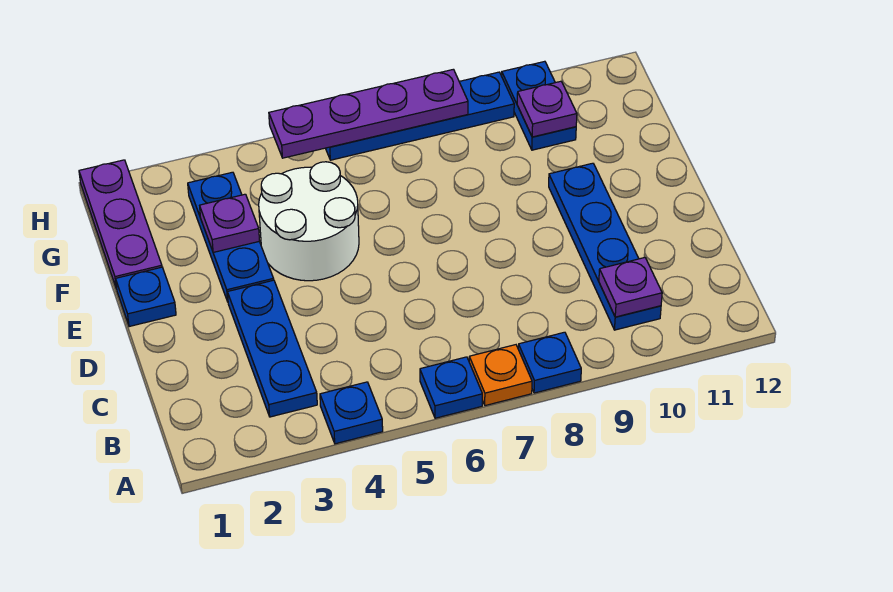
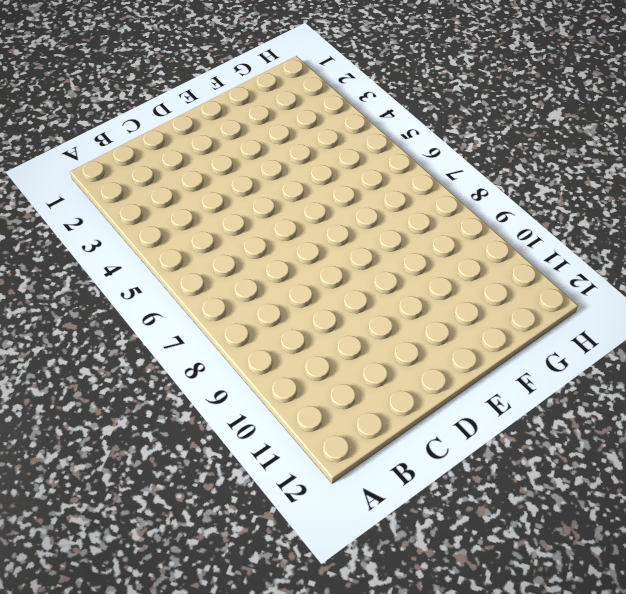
none -> blue plate A4 level 1
none -> blue plate A6 level 1
none -> orange plate A7 level 1

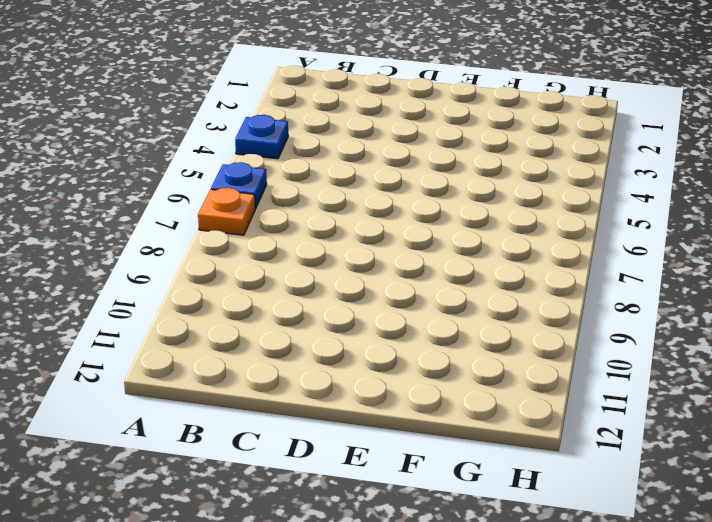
none -> blue plate A8 level 1
none -> blue plate B3:D3 level 1
none -> blue plate B10:E10 level 1

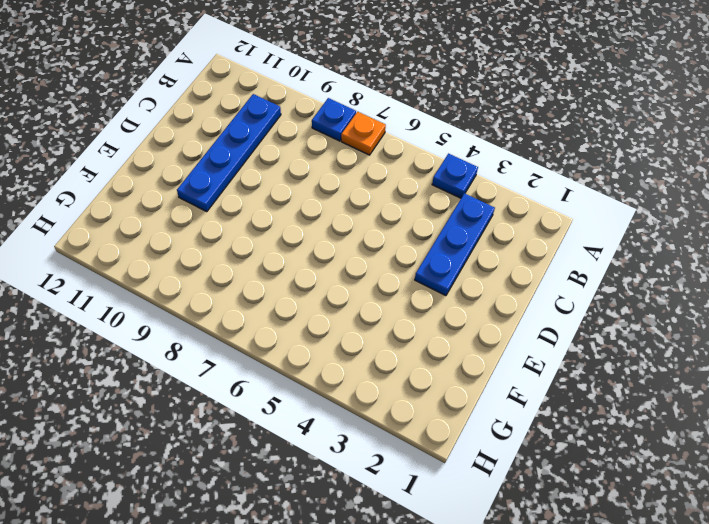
none -> blue plate A6 level 1
none -> blue plate E1 level 1
none -> blue plate E3:G3 level 1

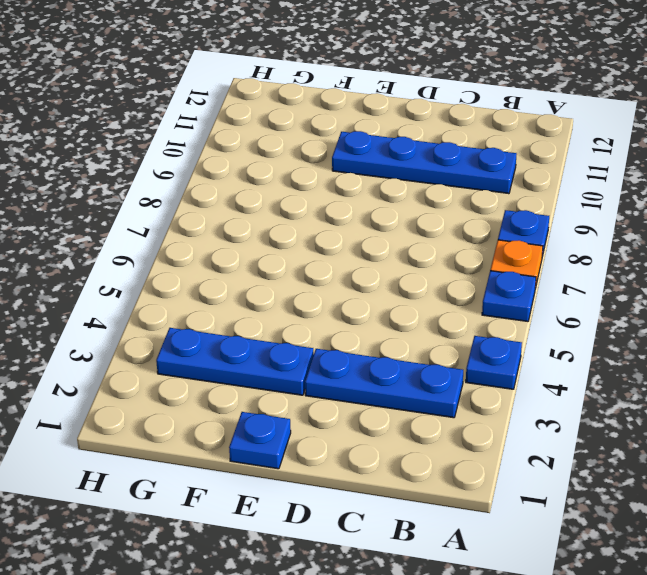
none -> white round brick E4:F5 level 1
none -> purple plate F1:H1 level 1
none -> blue plate G10:H10 level 1

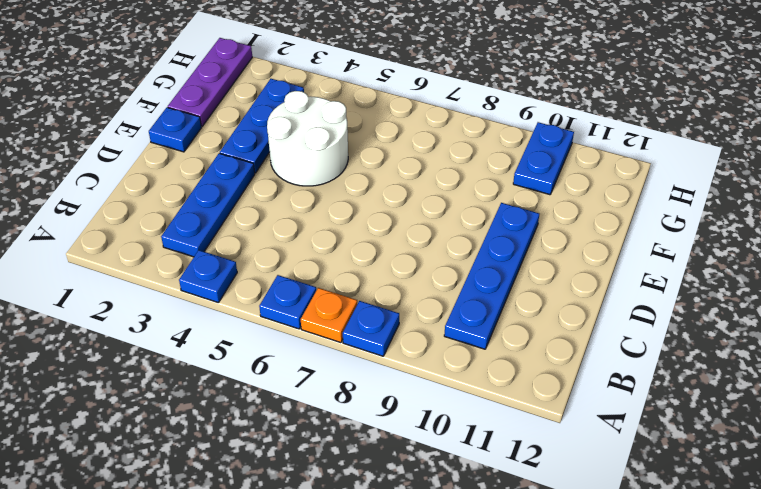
none -> blue plate H6:H9 level 1
none -> purple plate B10 level 2
none -> purple plate F3 level 2

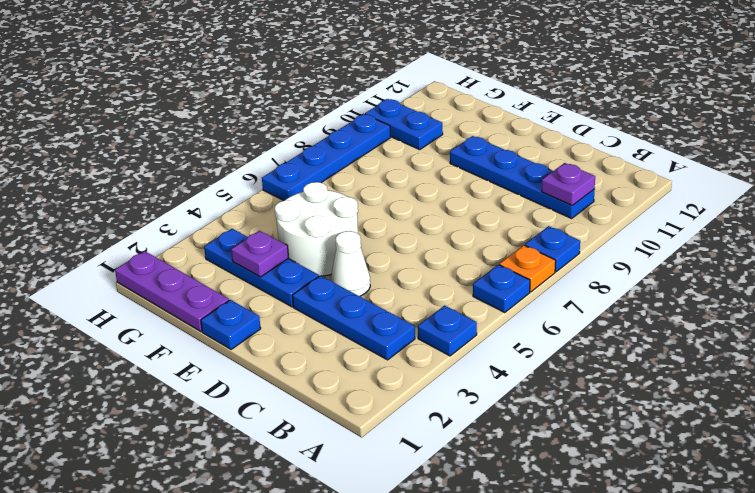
white cone D4 level 1 -> none
none -> purple plate G10 level 2
none -> purple plate H5:H8 level 2

